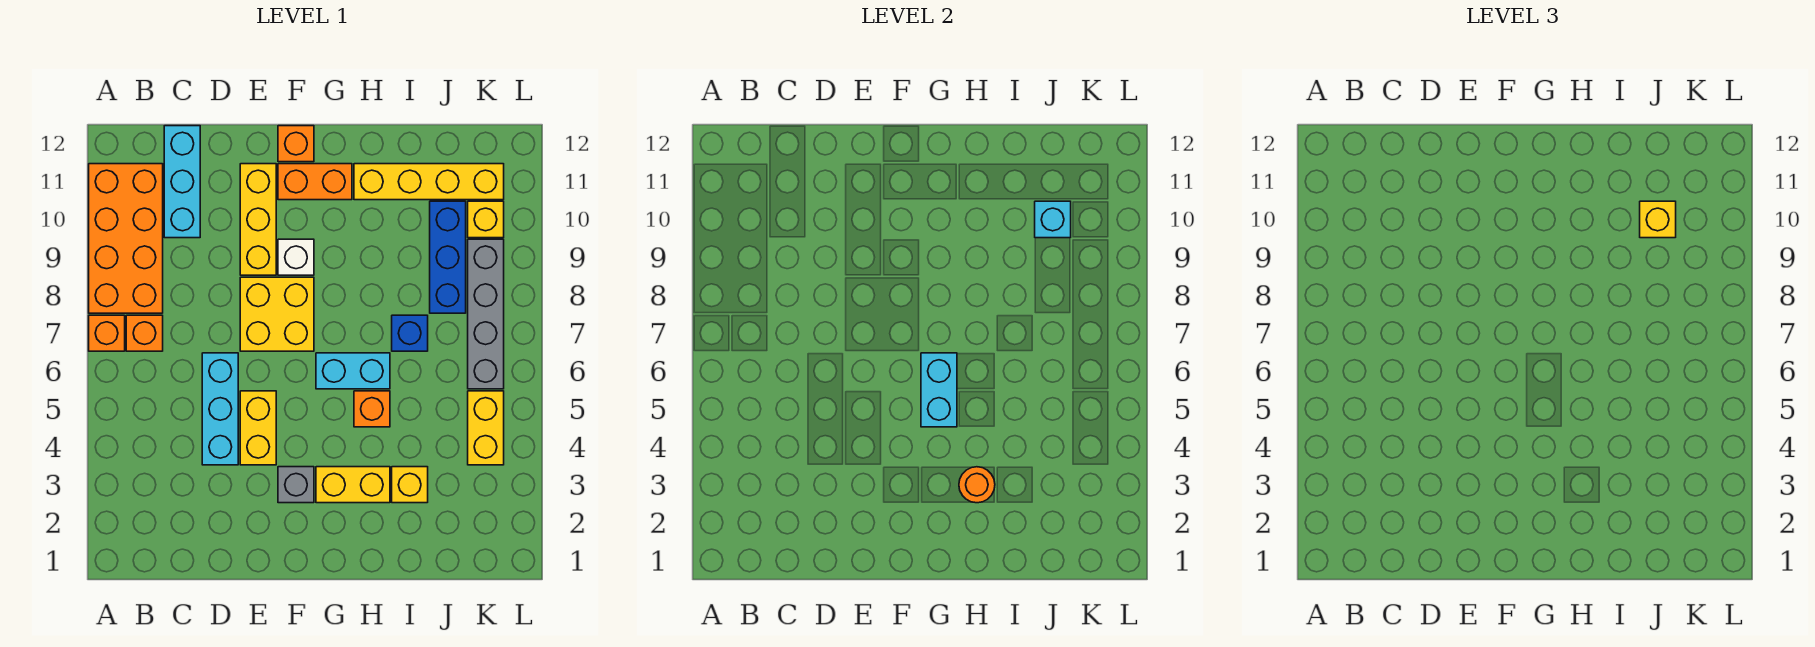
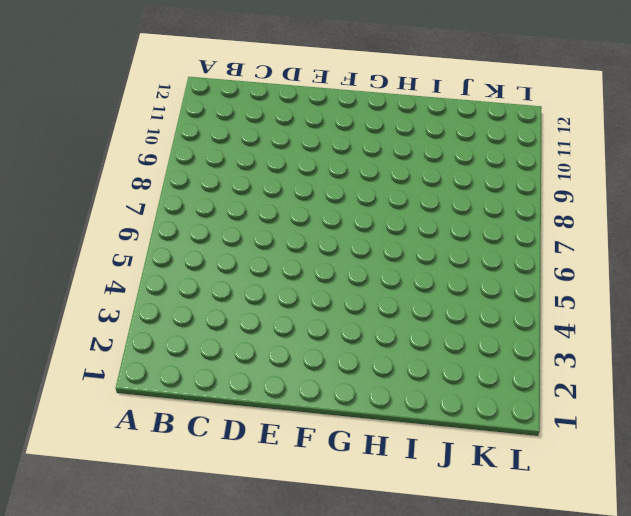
none -> orange brick A7 level 1
none -> orange brick A8:B11 level 1
none -> orange brick B7 level 1

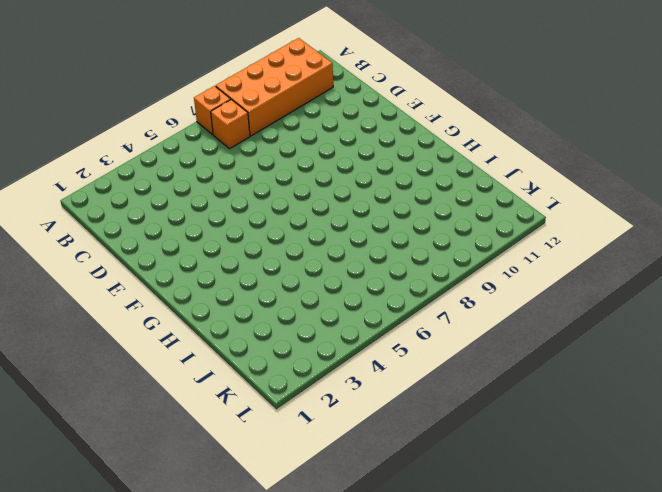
none -> cyan brick C10:C12 level 1
none -> cyan brick D4:D6 level 1
none -> yellow brick E4:E5 level 1

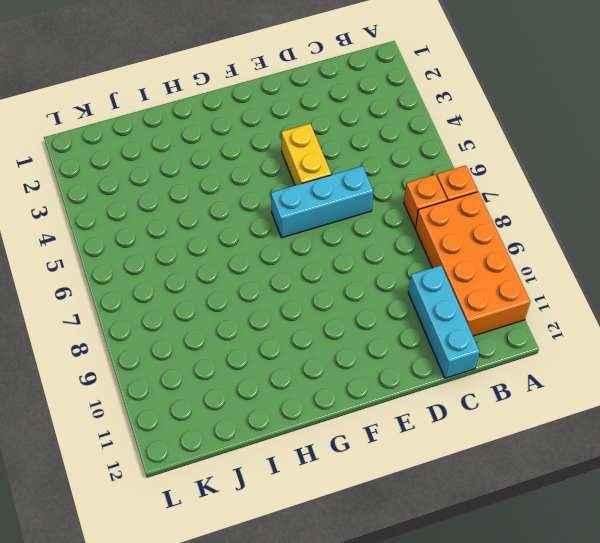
cyan brick D6:F6 level 1 -> cyan brick D4:D6 level 1
none -> yellow brick E7:F8 level 1
none -> yellow brick E9:E11 level 1
none -> grey brick F3 level 1

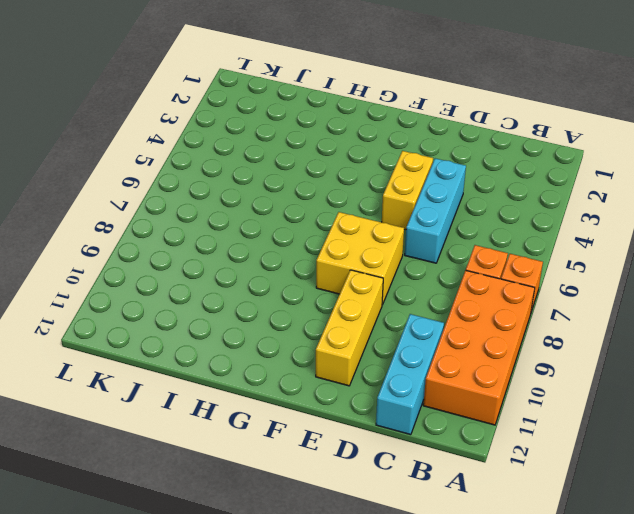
none -> grey brick F3 level 1
none -> white brick F9 level 1
none -> orange brick F11:G11 level 1

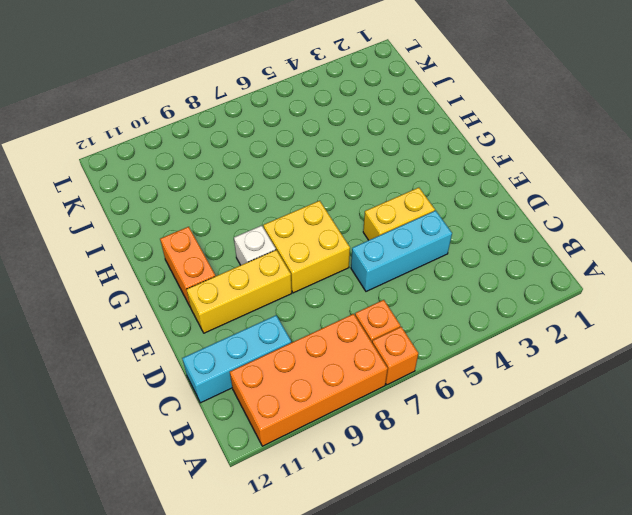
none -> grey brick F3 level 1
none -> orange brick F12 level 1
none -> yellow brick G3:H3 level 1

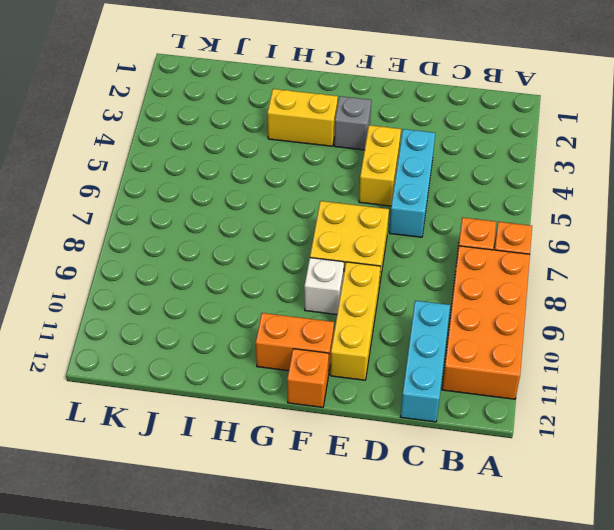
none -> cyan brick G6:H6 level 1
none -> orange brick H5 level 1
none -> yellow brick H11:K11 level 1

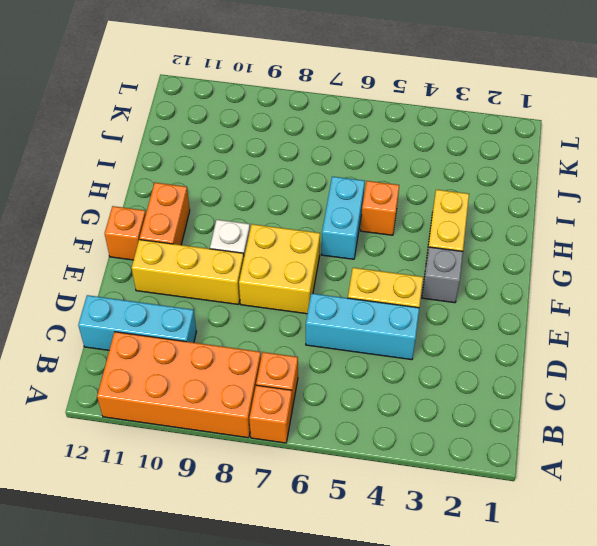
none -> yellow brick H11:K11 level 1
none -> yellow brick I3 level 1
none -> blue brick I7 level 1

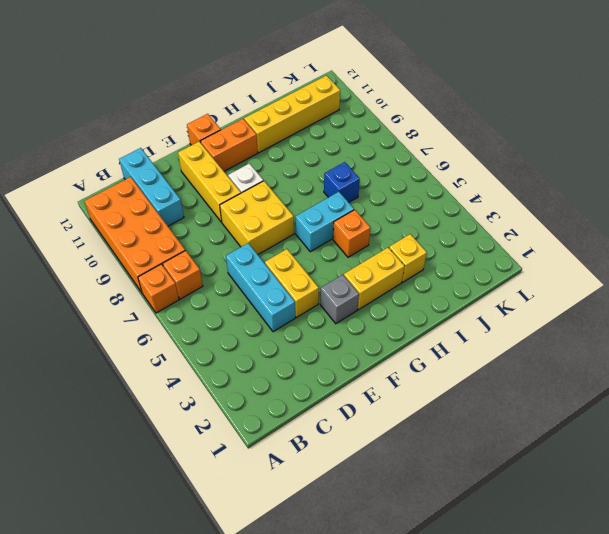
none -> blue brick J8:J10 level 1
none -> yellow brick K4:K5 level 1
none -> grey brick K6:K9 level 1

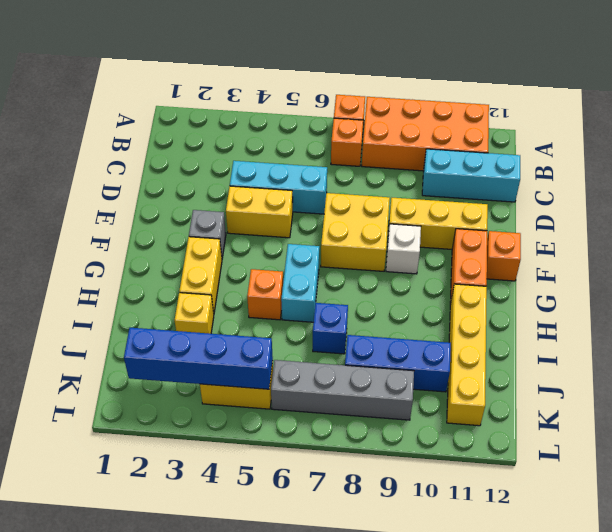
blue brick K2:K5 level 2 -> none
none -> yellow brick K10 level 1
none -> cyan brick G5:G6 level 2
none -> orange round brick H3 level 2

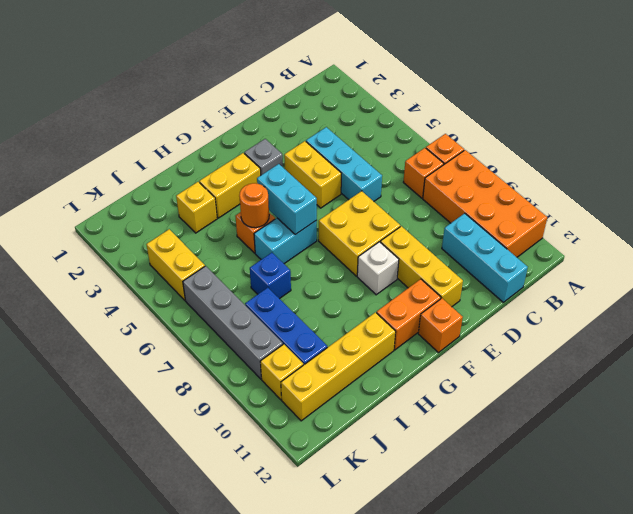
orange round brick H5 level 2 -> orange round brick H3 level 2
none -> cyan brick J10 level 2
none -> yellow brick J10 level 3

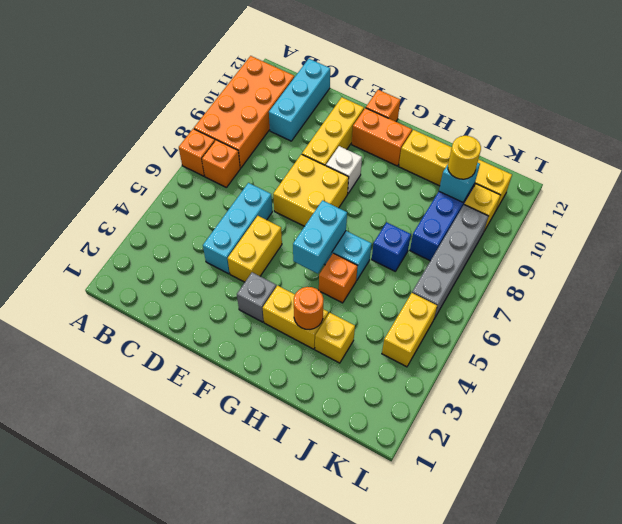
yellow round brick J10 level 3 -> yellow brick J10 level 3

